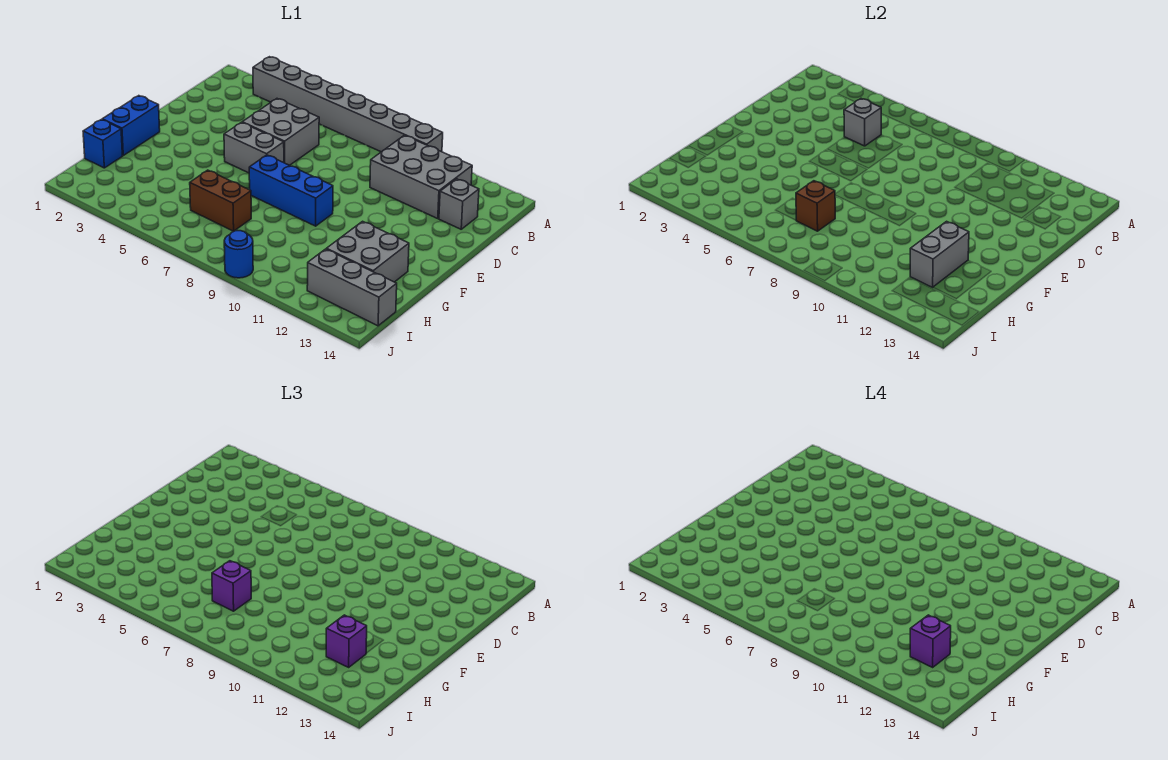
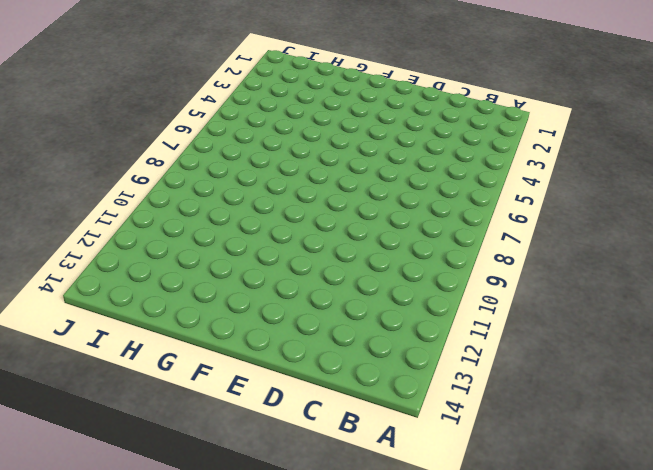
none -> grey brick A3:A10 level 1
none -> grey brick B10:C12 level 1
none -> grey brick C5:D6 level 1

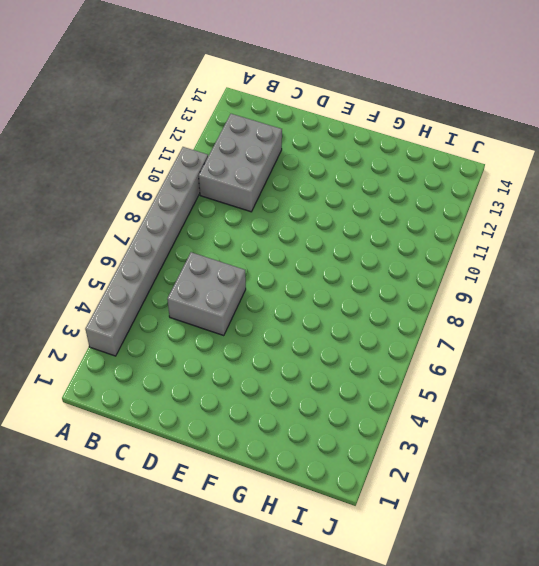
none -> grey brick C13 level 1
none -> grey brick E5:E6 level 1
none -> blue brick F1:G1 level 1

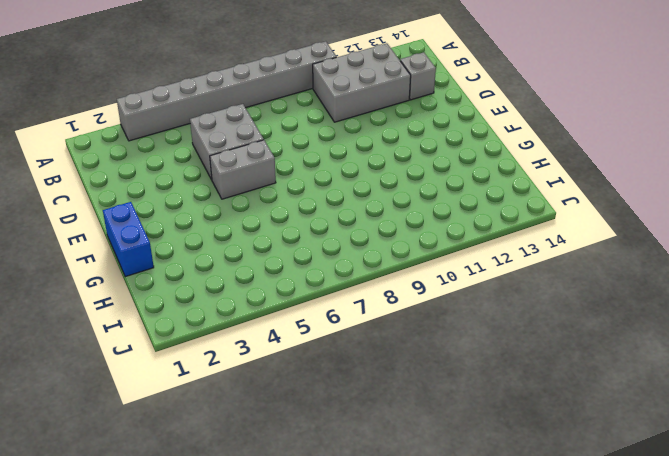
none -> blue brick F7:F9 level 1
none -> grey brick G12:H13 level 1
none -> blue brick H1 level 1

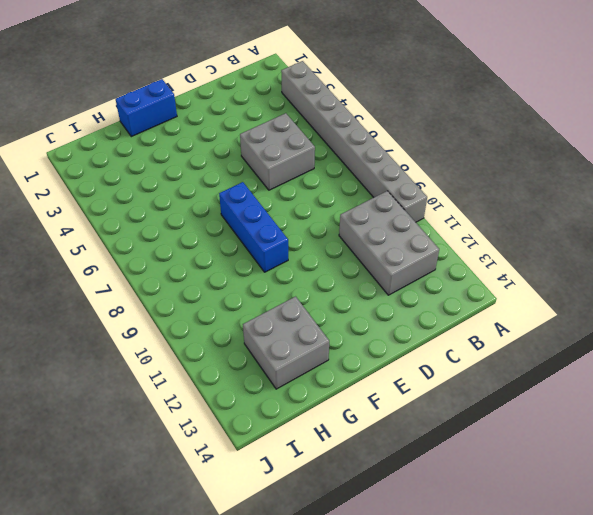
none -> grey brick C13 level 1
none -> grey brick E5:E6 level 1
none -> blue brick H1 level 1

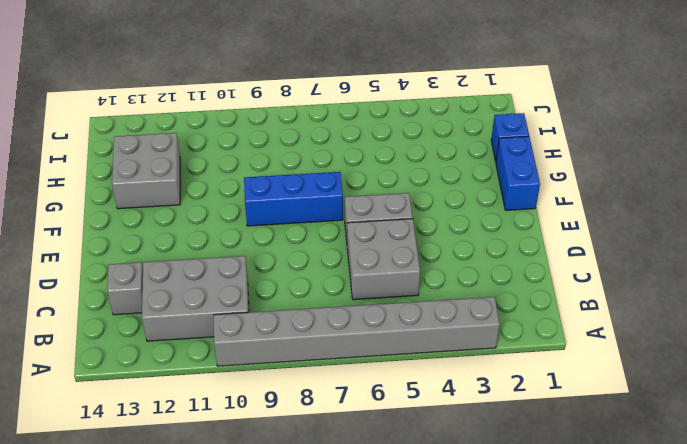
none -> brown brick H6:H7 level 1
none -> grey brick I12:I14 level 1
none -> blue round brick J9 level 1

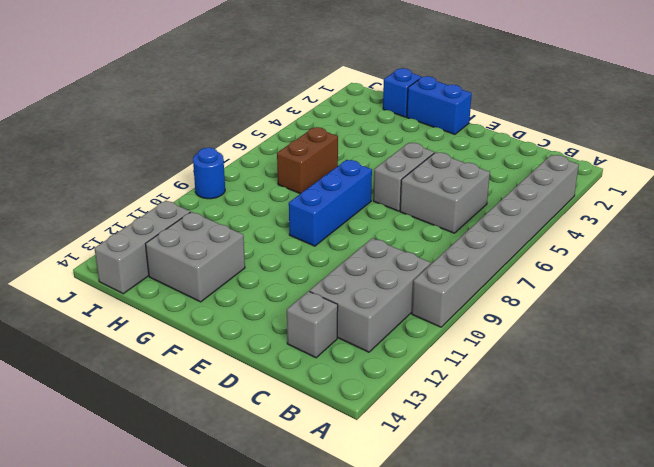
none -> grey brick C5 level 2
none -> grey brick G12:H12 level 2
none -> brown brick H7 level 2

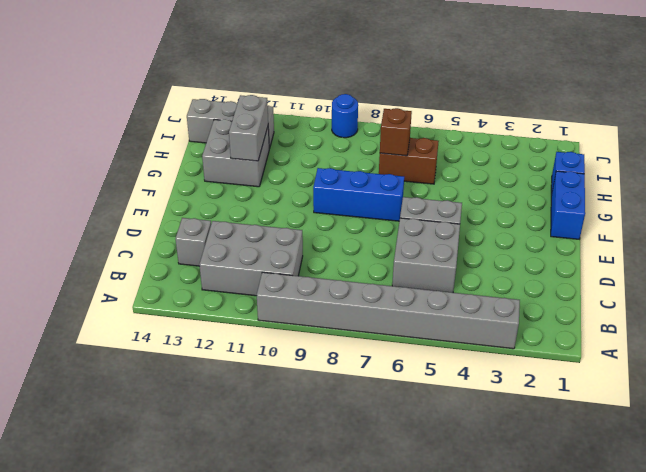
none -> grey brick C5 level 2
none -> purple brick H7 level 3
none -> purple brick H12 level 3

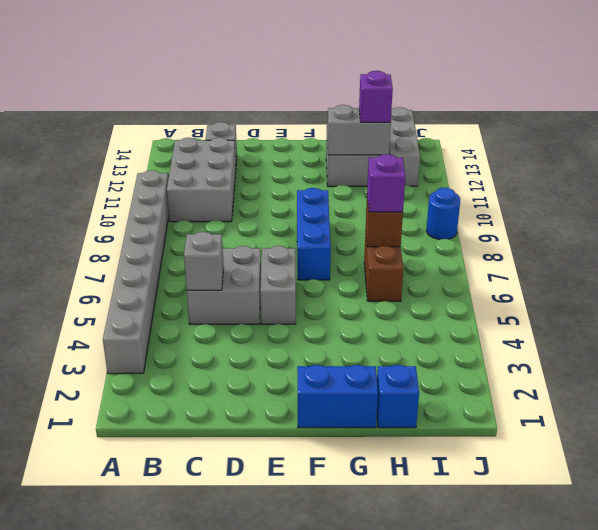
none -> purple brick H12 level 4

